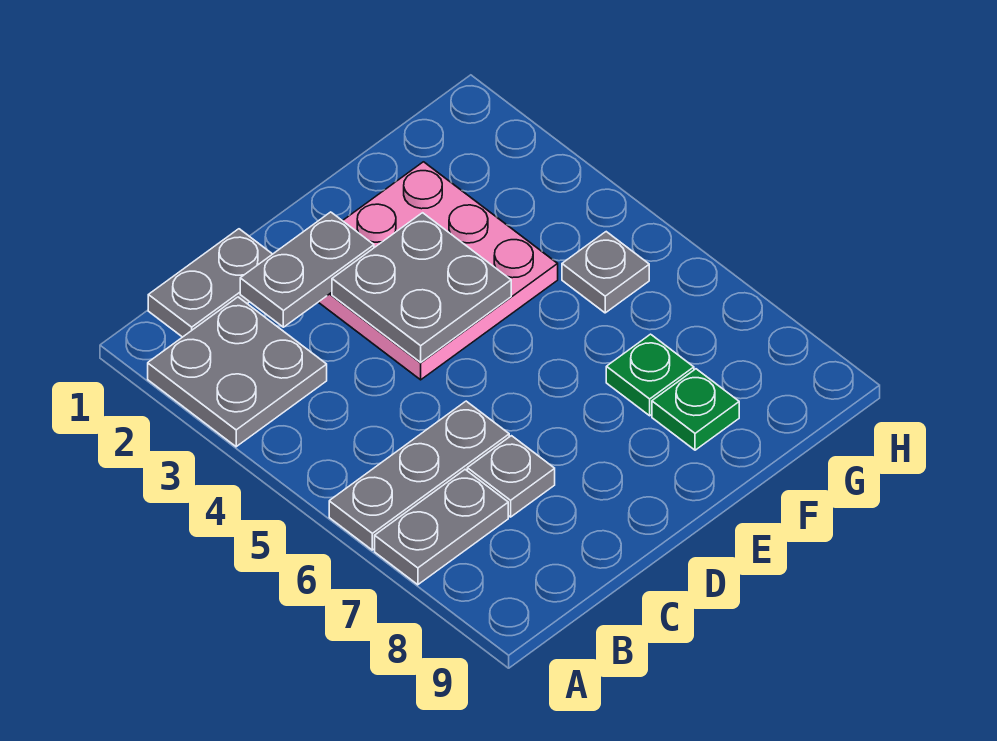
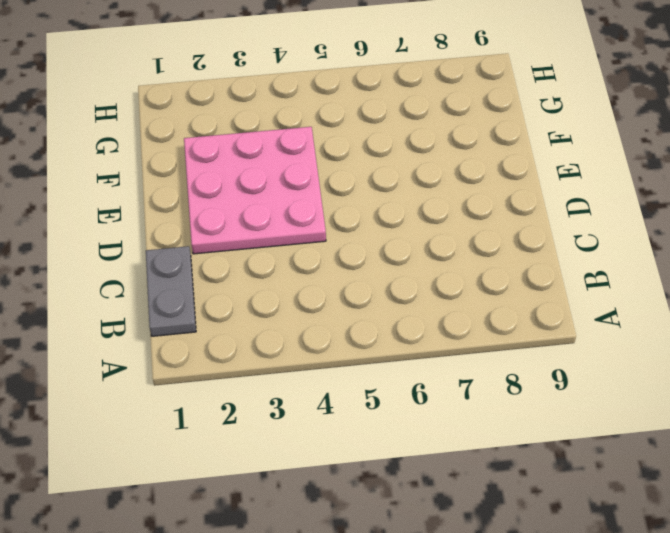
none -> grey plate A2:B3 level 1
none -> grey plate A6:C6 level 1

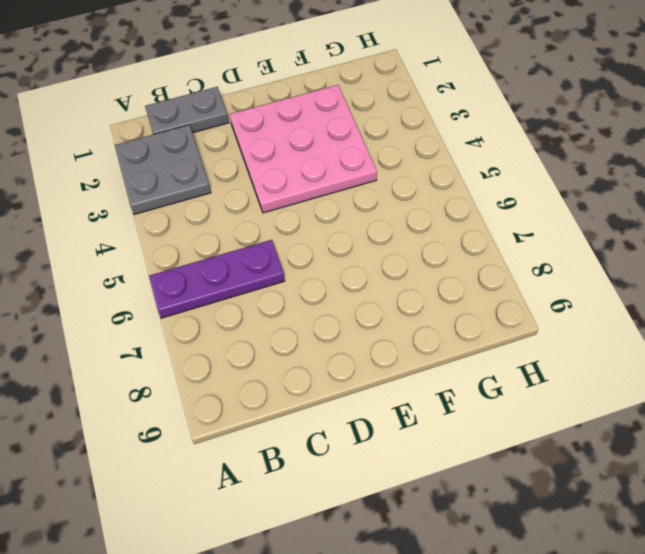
purple plate A6:C6 level 1 -> grey plate A6:C6 level 1
none -> grey plate A7:B7 level 1
none -> grey plate C7 level 1

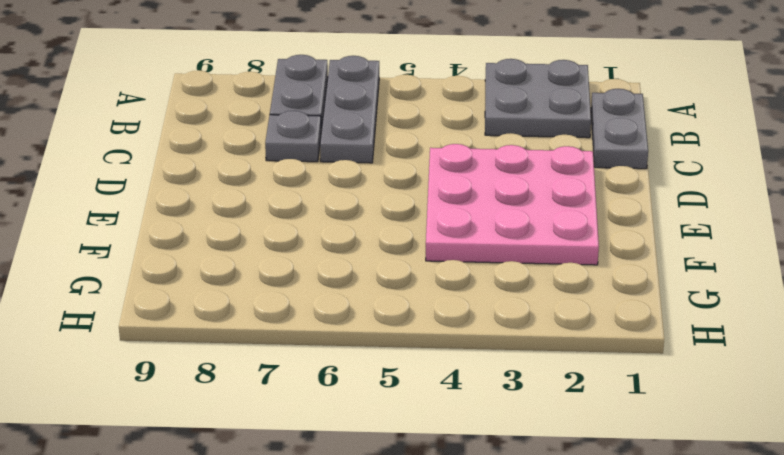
none -> green plate F7 level 1
none -> green plate F8 level 1

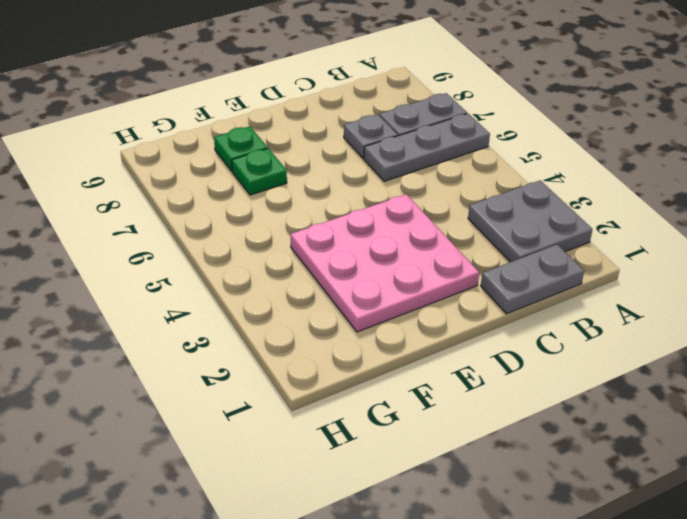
none -> grey plate G5 level 1
none -> grey plate C2:D2 level 2

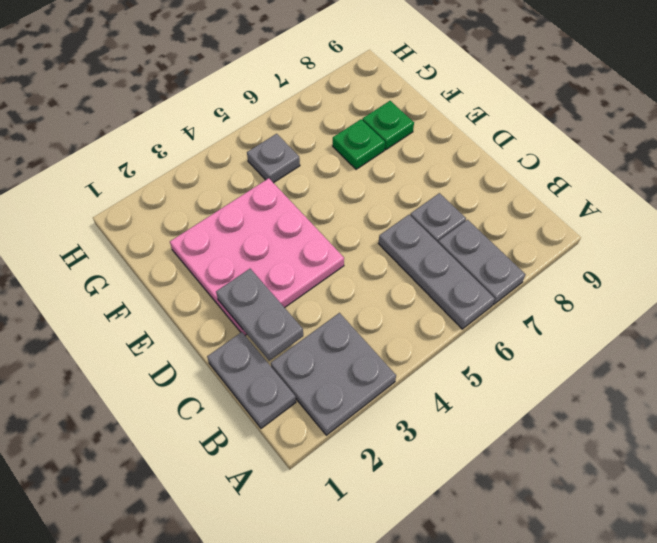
none -> grey plate D3:E4 level 2

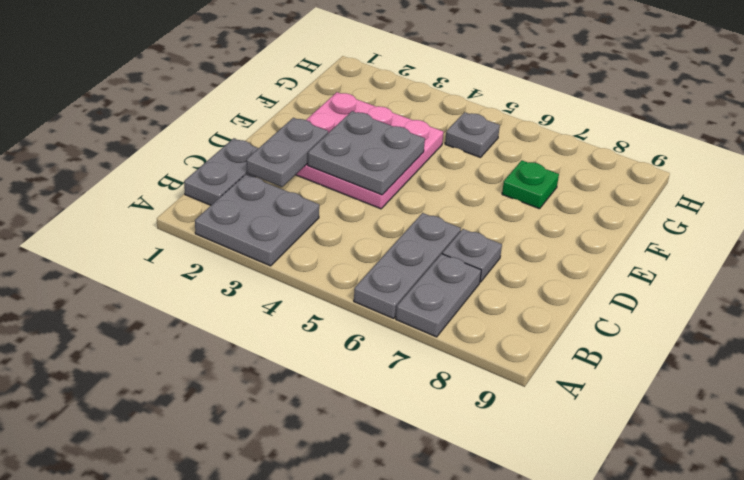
none -> green plate F8 level 1

